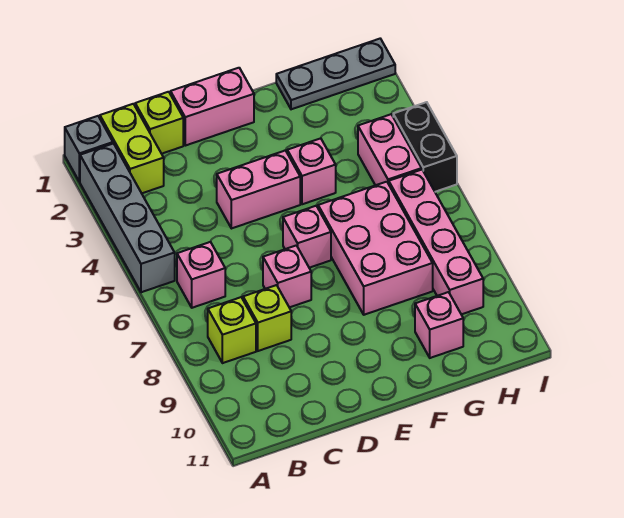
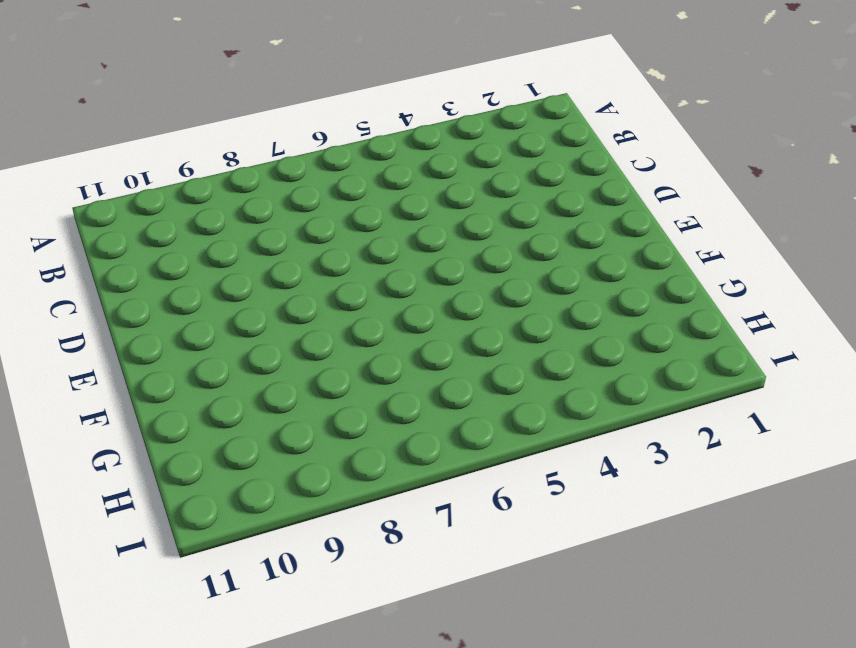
none -> grey brick A1 level 1
none -> grey brick A2:A5 level 1
none -> lime brick B1:B2 level 1

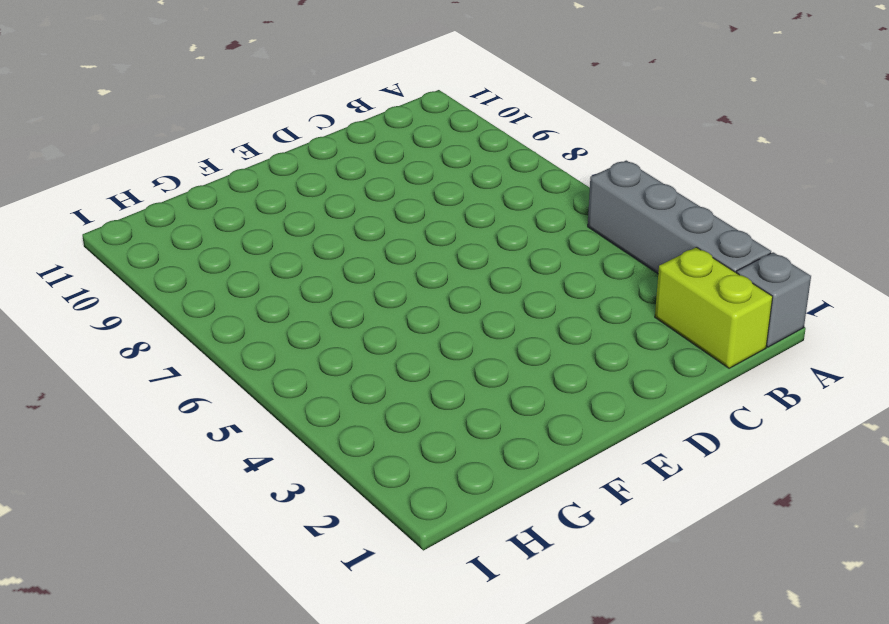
none -> pink brick B6 level 1
none -> lime brick B8 level 1
none -> lime brick C1 level 1

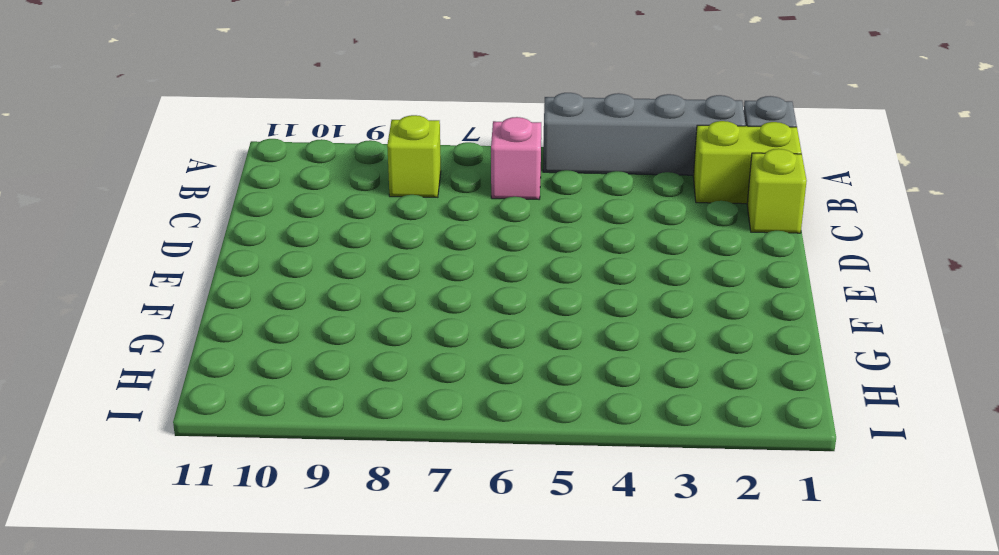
none -> lime brick C8 level 1
none -> pink brick D1:E1 level 1
none -> pink brick D4:E4 level 1

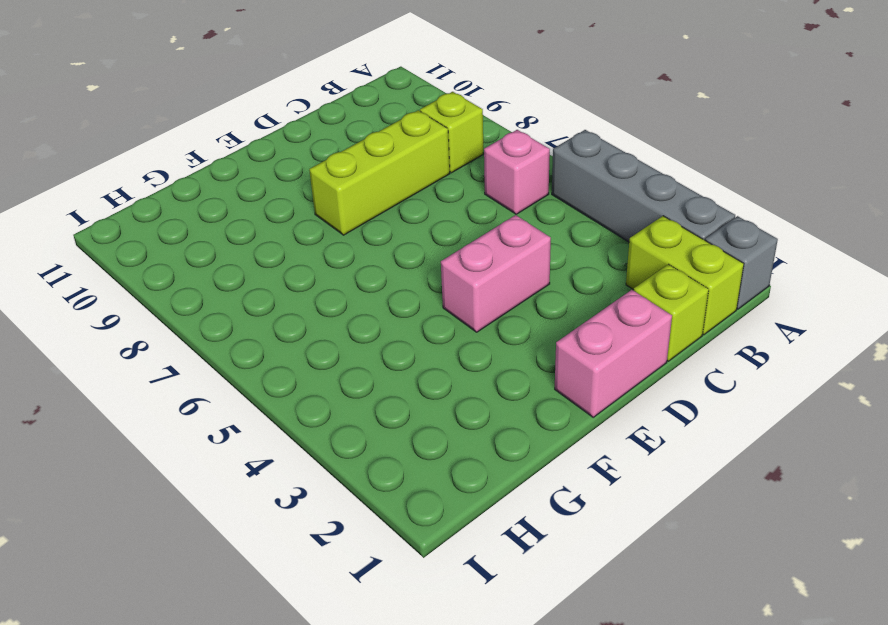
lime brick C8:E8 level 1 -> lime brick C8 level 1
none -> pink brick D7 level 1
none -> pink brick E6 level 1
none -> pink brick F4 level 1

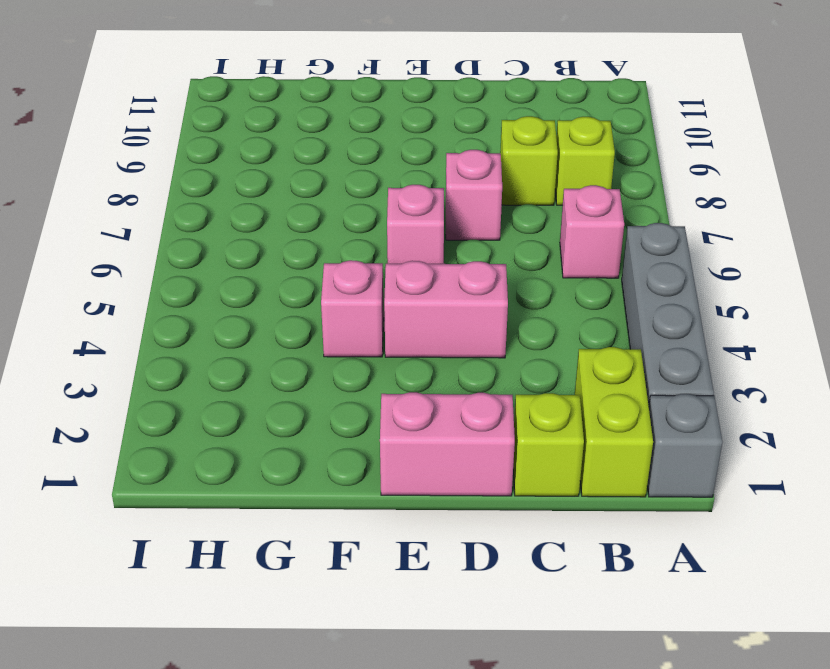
none -> pink brick F6:G8 level 1
none -> grey plate G1:I1 level 1
none -> pink brick G10 level 1

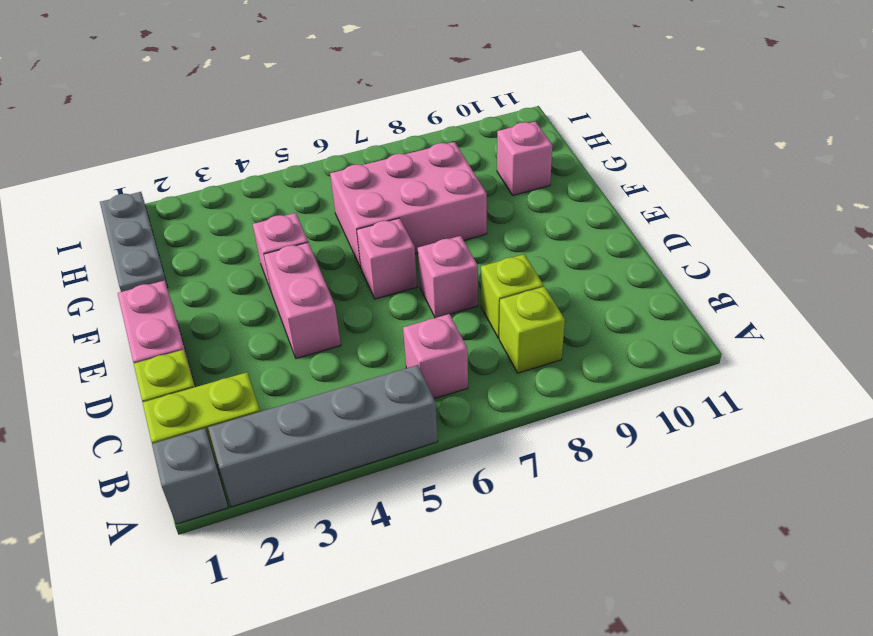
none -> pink brick H4:H5 level 1
none -> pink brick H6:H9 level 1
none -> black brick I4:I5 level 1

